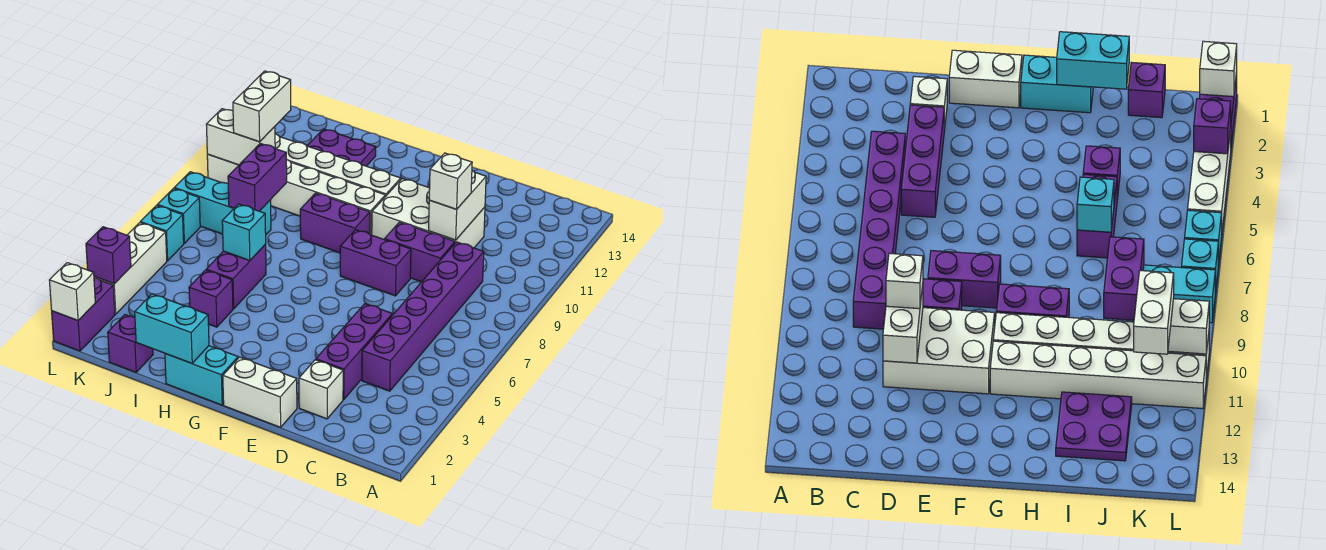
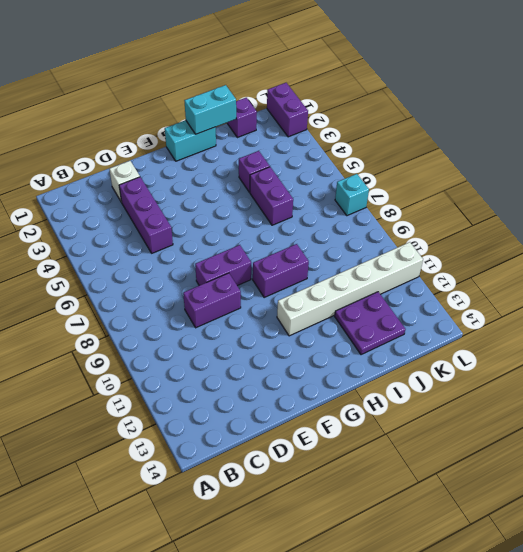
none -> purple brick C4:C9 level 1
none -> white brick D10:F11 level 1
none -> white brick E1:F1 level 1

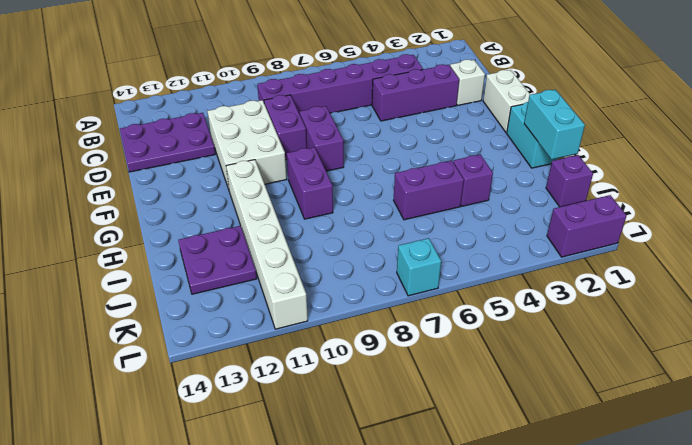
purple plate C12:D14 level 1 -> none
none -> white brick G10:L10 level 1
none -> cyan brick J8:L8 level 1
none -> white brick L3:L5 level 1

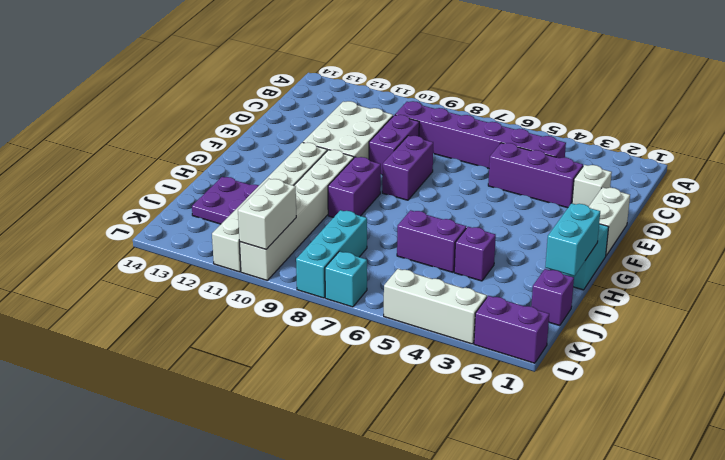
none -> cyan brick L6 level 1
none -> white brick D10:D11 level 2
none -> cyan brick I6 level 2

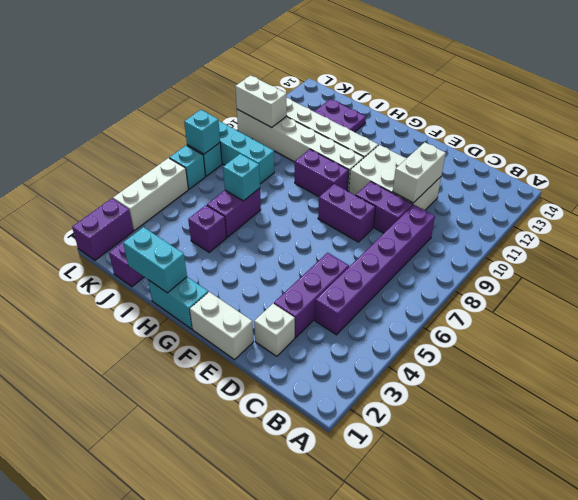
cyan brick L7 level 2 -> none
none -> purple brick J8:J9 level 2
none -> white brick L1 level 2
none -> purple brick L3 level 2

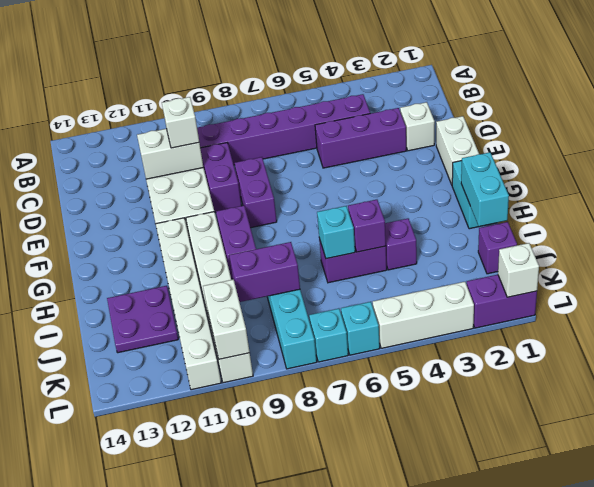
purple brick I5 level 2 -> purple brick L3 level 2
none -> white brick K10:K11 level 3

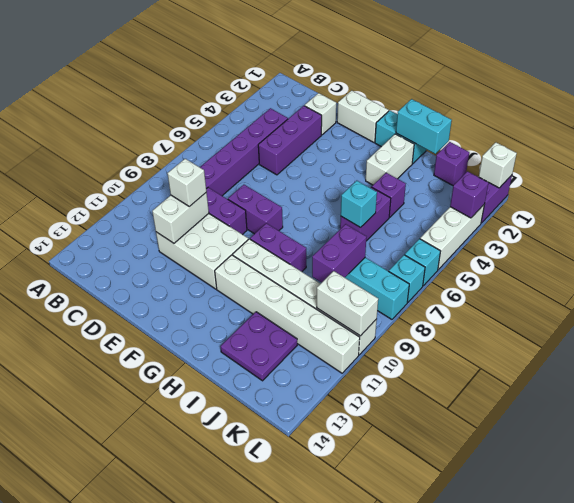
white brick H2:H3 level 1 -> white brick K10:K11 level 3

